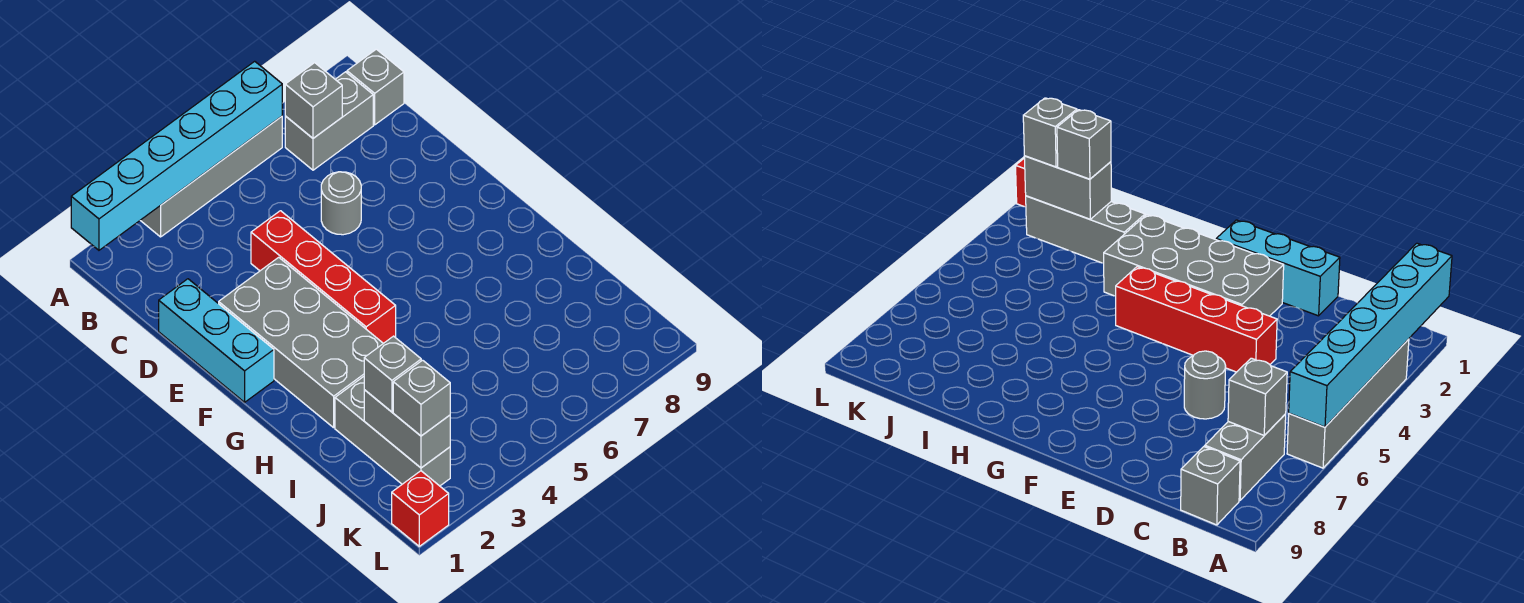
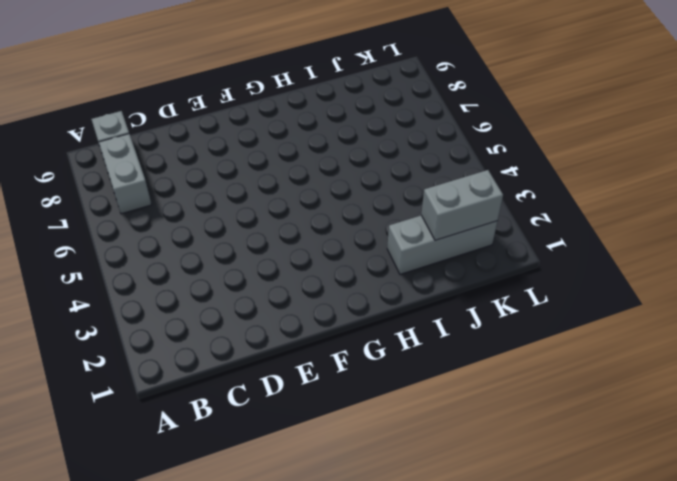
none -> grey brick A3:A6 level 1
none -> cyan brick D1:F1 level 1
none -> red brick D4:G4 level 1

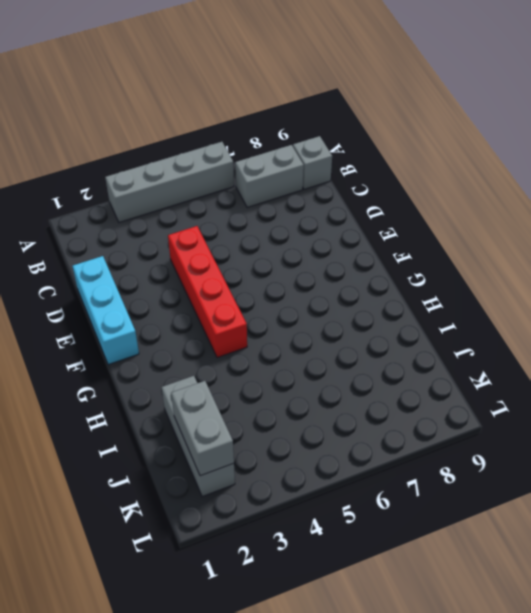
none -> grey round brick D6 level 1
none -> grey brick E2:H3 level 1
none -> red brick L1 level 1

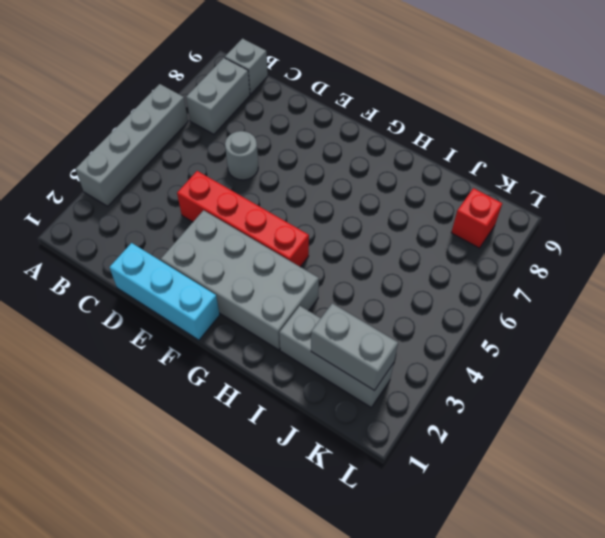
red brick K8 level 1 -> red brick L1 level 1
none -> cyan brick A1:A6 level 2
none -> grey brick B7 level 2
none -> grey brick J2 level 3

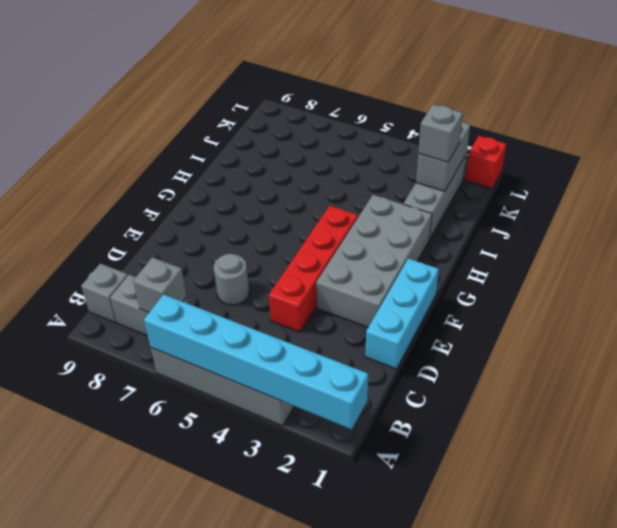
none -> grey brick K2 level 3

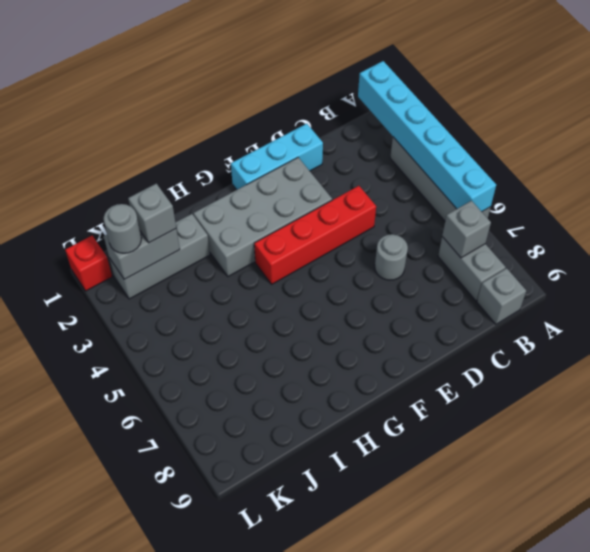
grey round brick K2 level 3 -> grey brick K2 level 3

